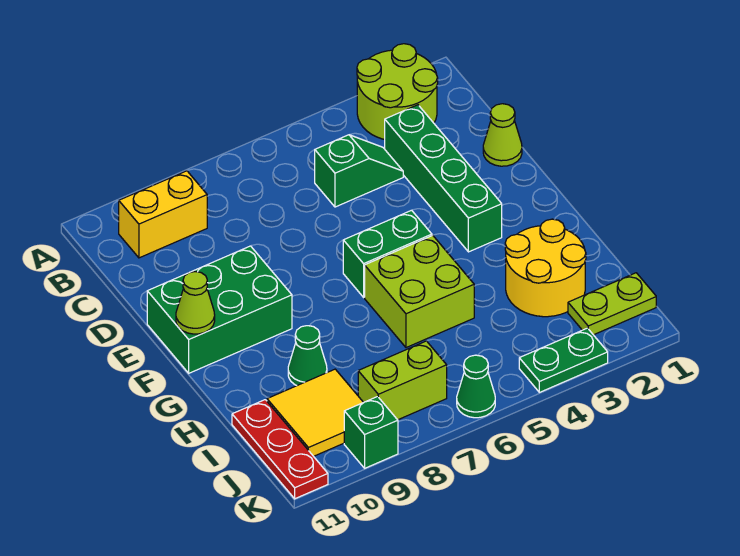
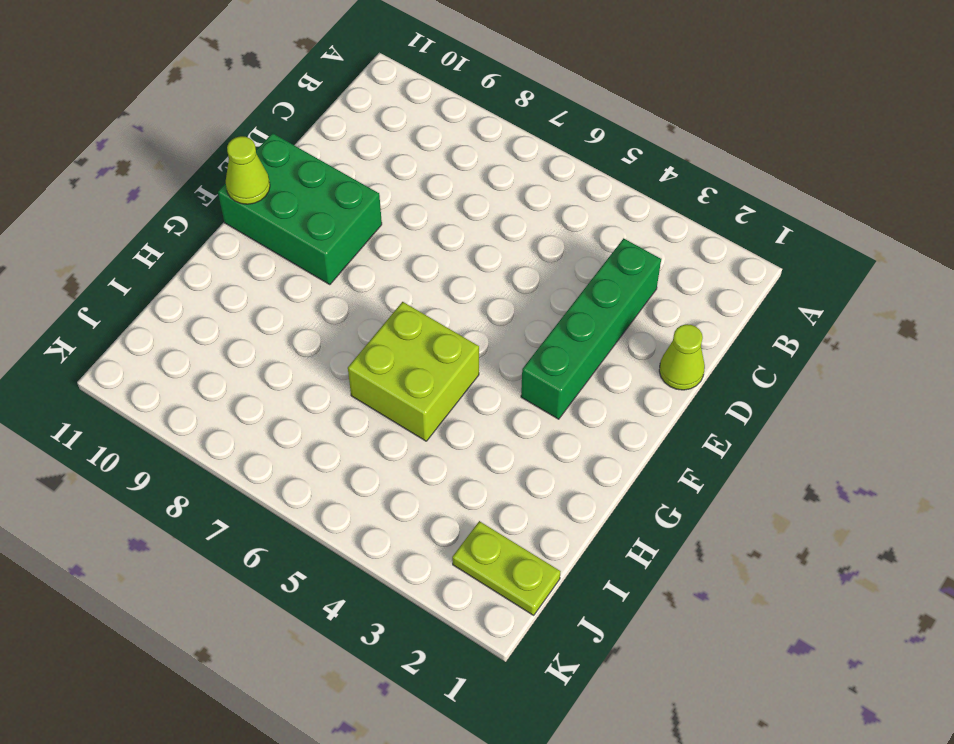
none -> lime round brick A2:B3 level 1
none -> yellow brick B9:B10 level 1
none -> green slope C4:C5 level 1 top 5

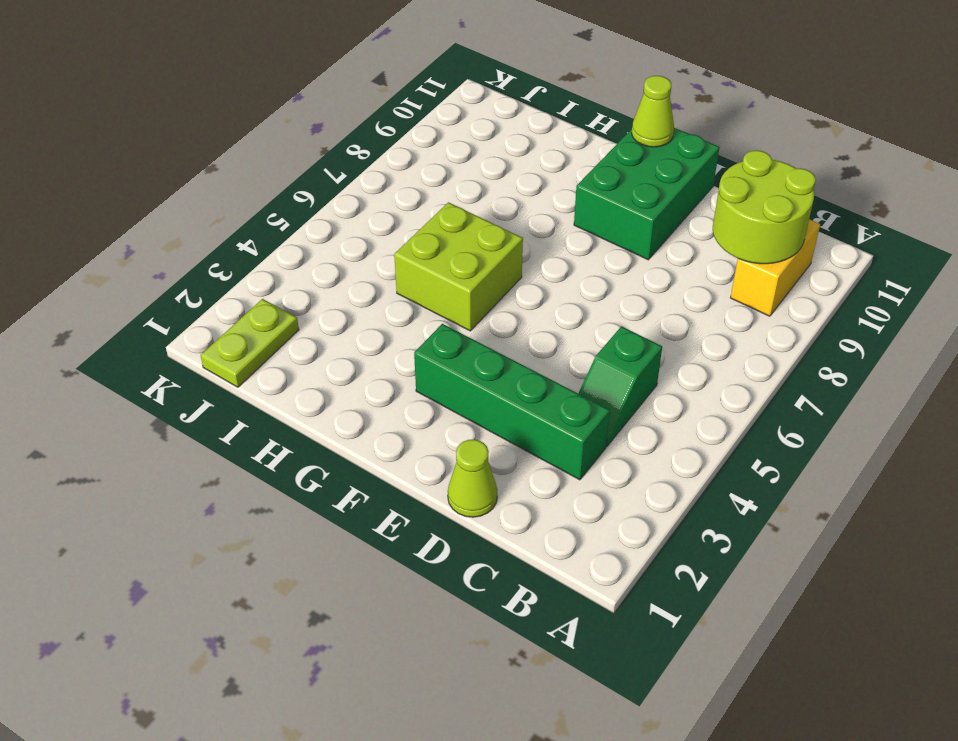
lime round brick B9:C10 level 2 -> lime round brick A2:B3 level 1
none -> green brick F5:F6 level 1
none -> yellow round brick H2:I3 level 1
none -> green cone H9 level 1

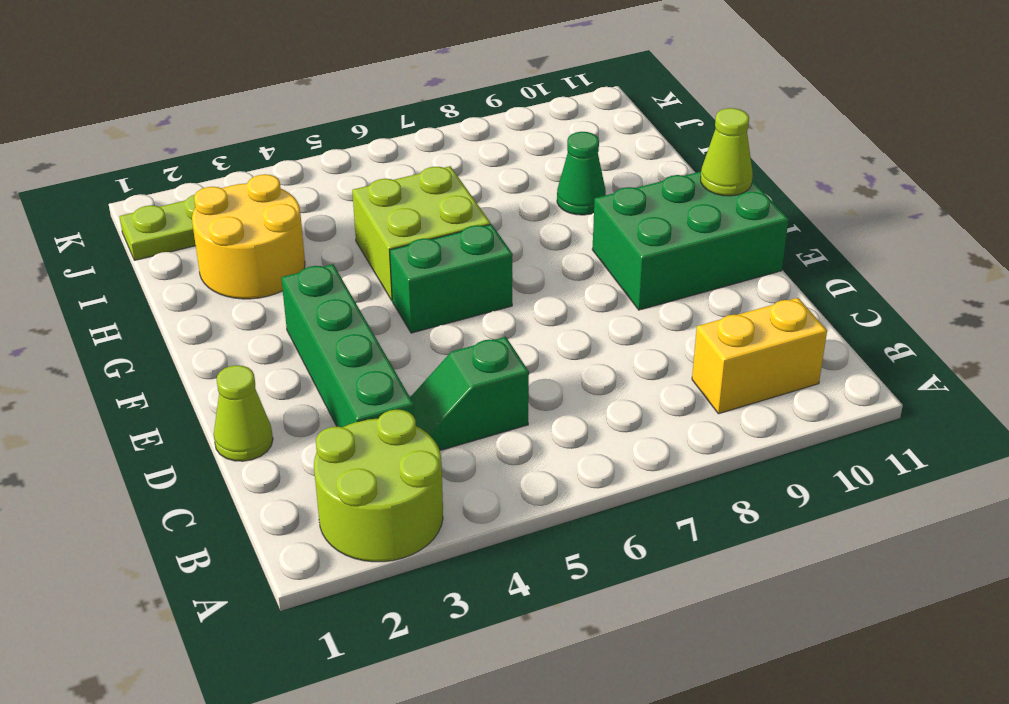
none -> yellow tile I9:J10 level 1
none -> red plate I11:K11 level 1
none -> lime brick J7:J8 level 1

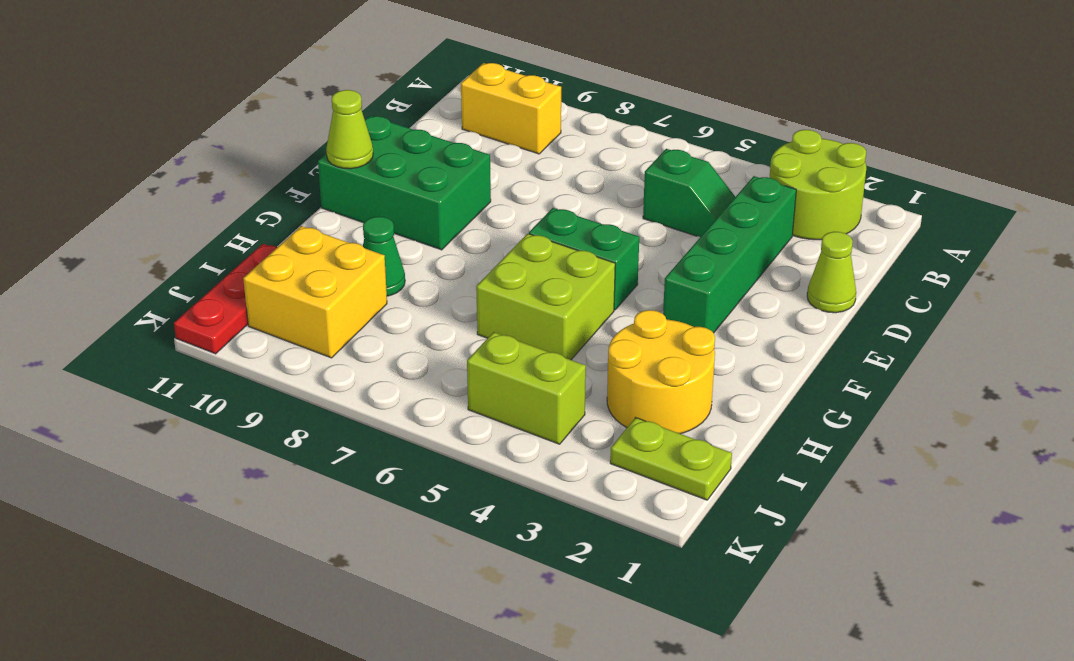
yellow brick I9:J10 level 1 -> yellow tile I9:J10 level 1
lime brick J4:J5 level 1 -> lime brick J7:J8 level 1
none -> green plate K3:K4 level 1
none -> green cone K6 level 1
none -> green brick K9 level 1

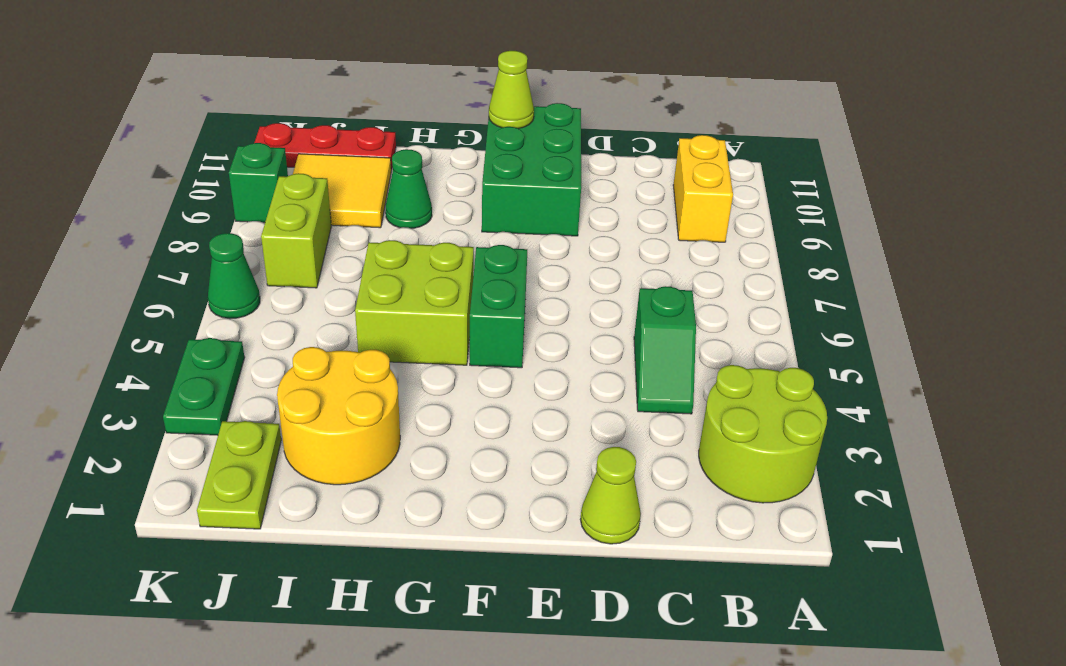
none -> green brick C3:F3 level 1

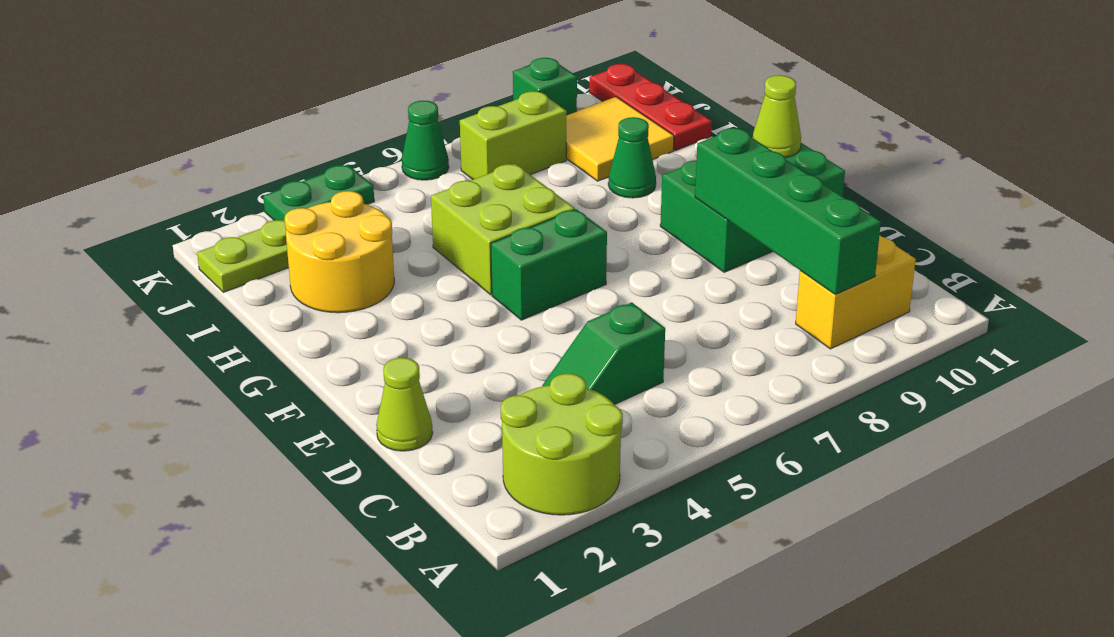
green brick B9:E9 level 2 -> green brick C3:F3 level 1

